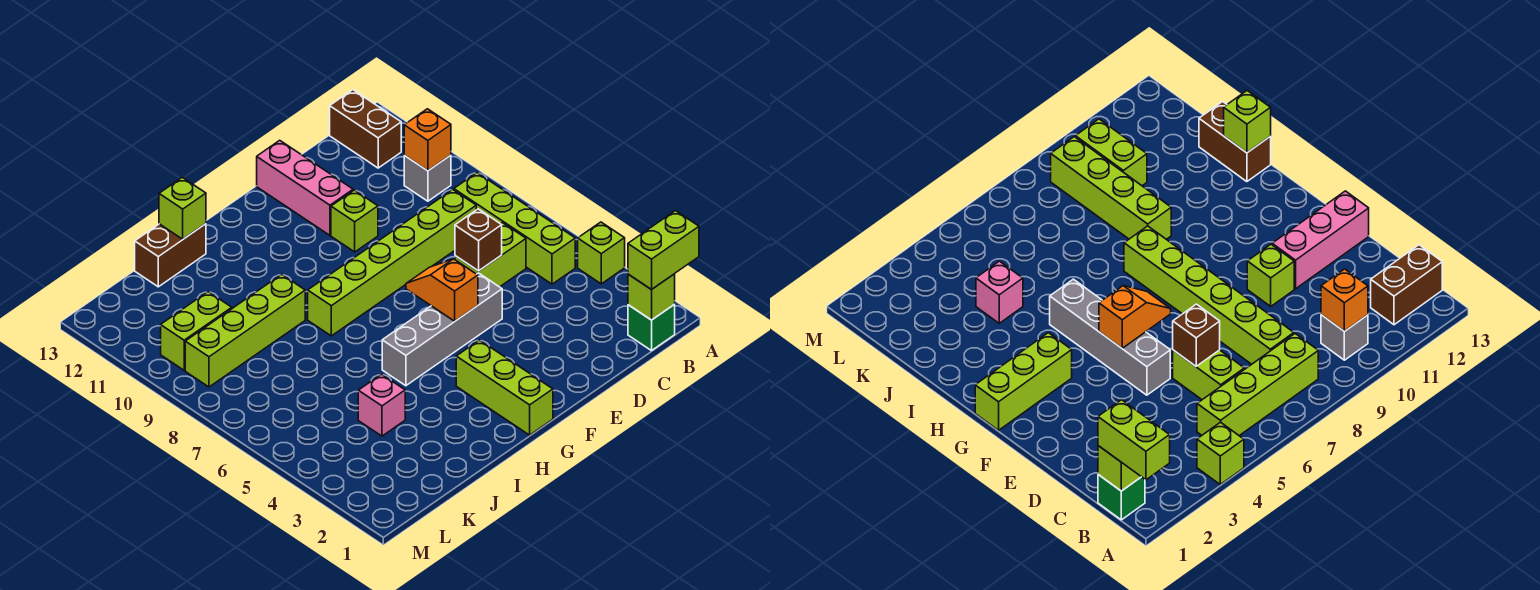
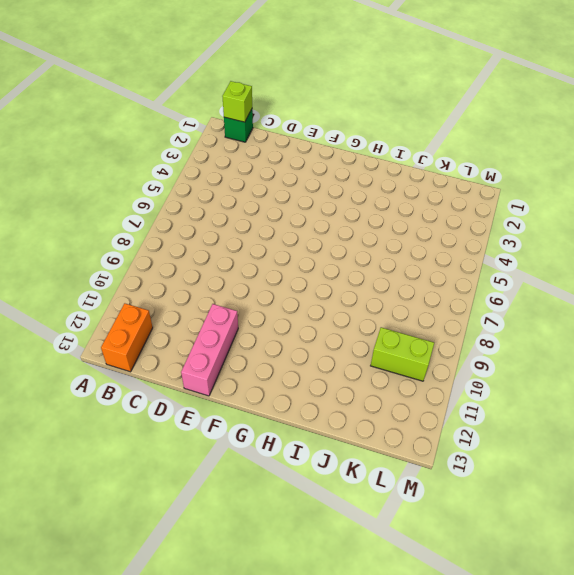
orange brick B12:B13 level 1 -> brown brick B12:B13 level 1
none -> lime brick A4 level 1
none -> lime brick B5:B8 level 1
none -> grey brick B10 level 1

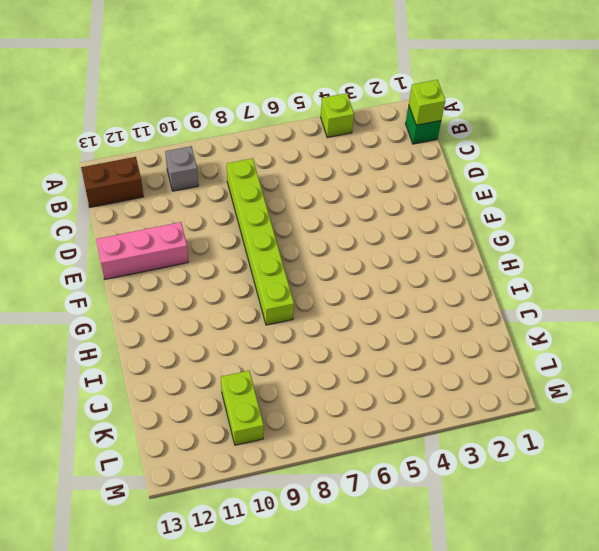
none -> lime brick B5:B8 level 1
none -> lime brick C6:D6 level 1
none -> grey brick E5:H5 level 1

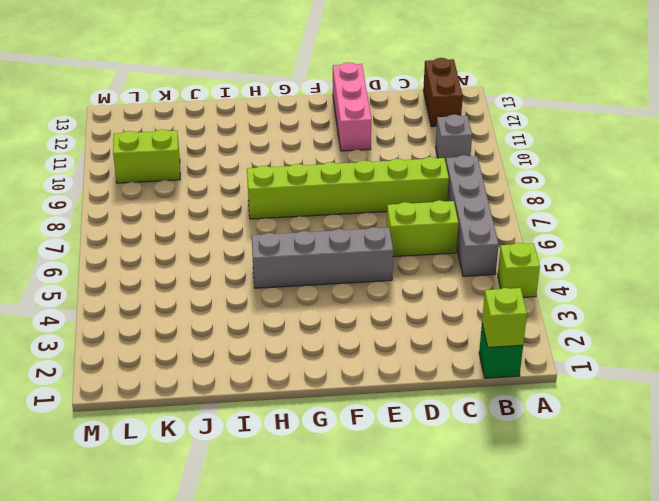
grey brick B5:B8 level 1 -> lime brick B5:B8 level 1
none -> lime brick E10 level 1
none -> lime brick G1:G3 level 1
none -> lime brick I9:L9 level 1

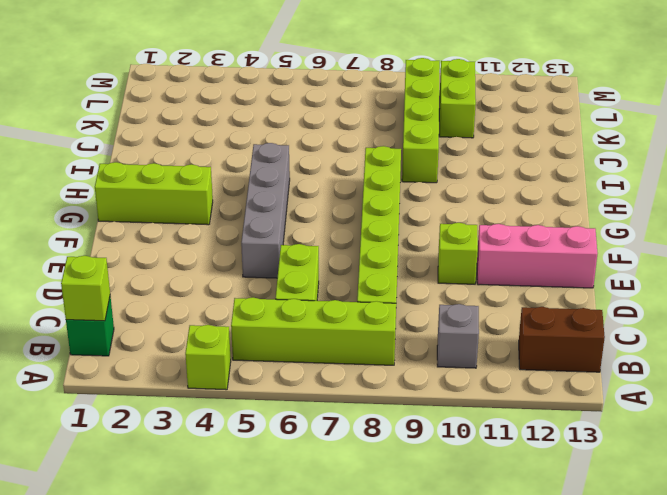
none -> brown brick I13:J13 level 1
none -> pink brick J4 level 1
none -> orange brick B10 level 2

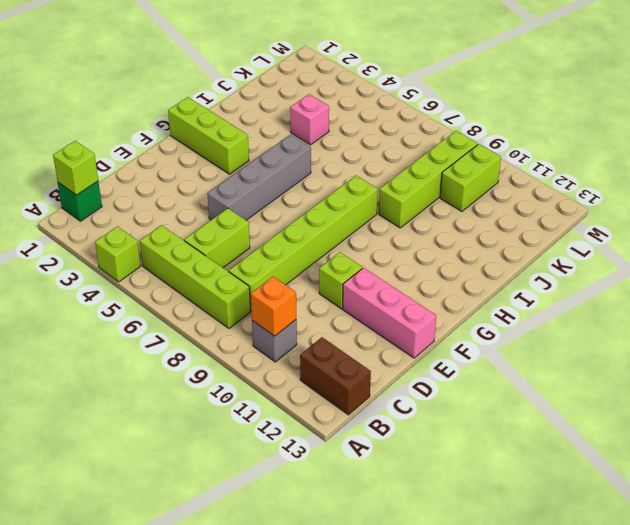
none -> brown brick I13:J13 level 1
none -> brown brick D6 level 2
none -> orange slope F5:F6 level 2 top 5

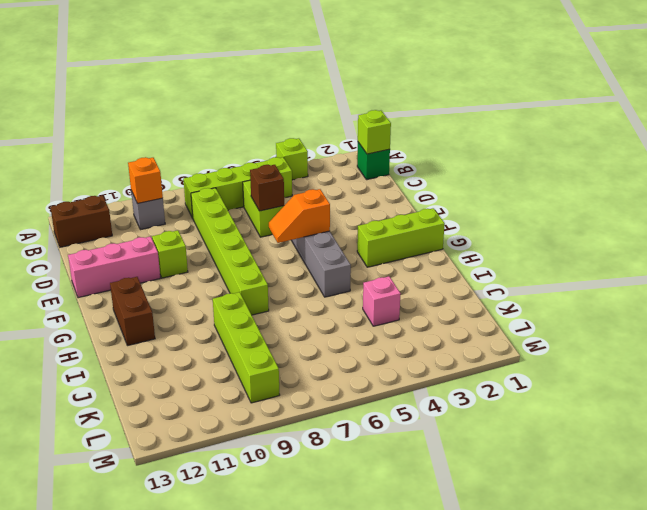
brown brick G12:H12 level 1 -> brown brick I13:J13 level 1
none -> lime brick K10:L10 level 1
none -> lime brick I13 level 2
none -> lime brick A1:B1 level 3

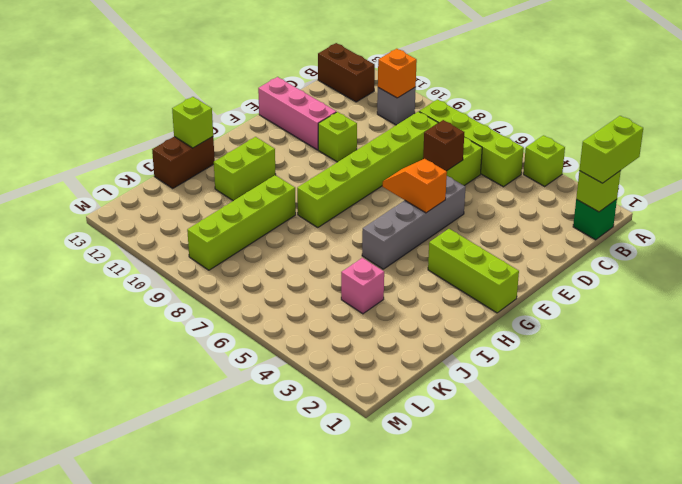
lime brick H11:I11 level 1 -> lime brick K10:L10 level 1

